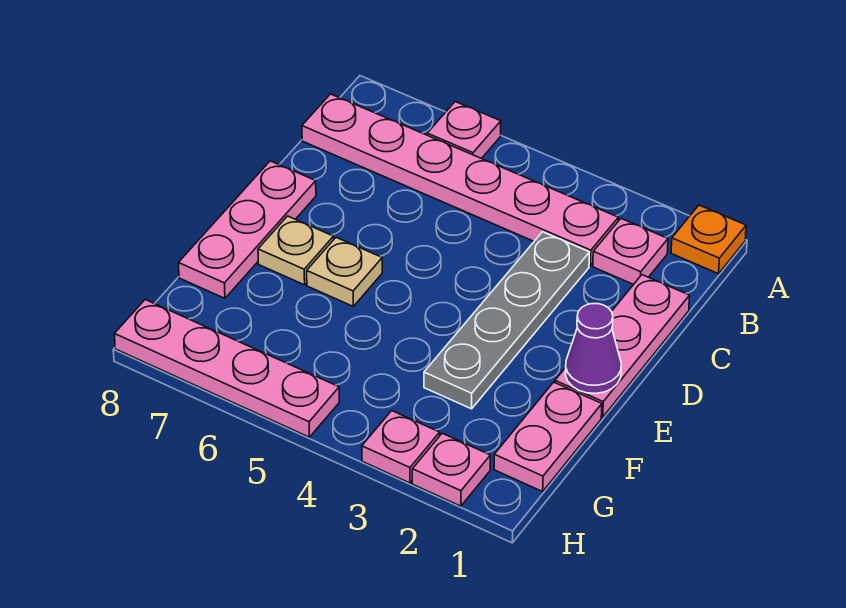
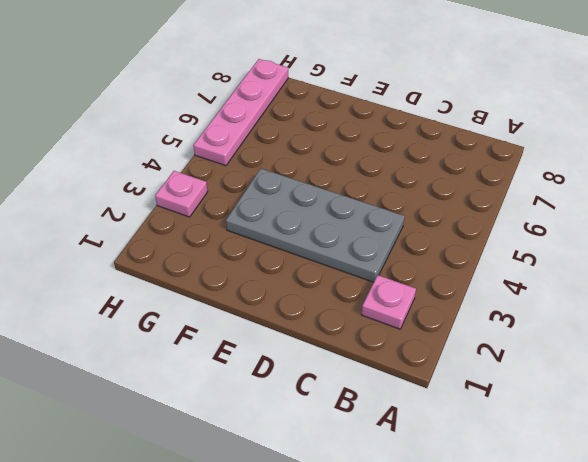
grey plate C3:F4 level 1 -> grey plate C3:F3 level 1
none -> orange plate A1 level 1
none -> pink plate A6 level 1
none -> pink plate B3:B8 level 1

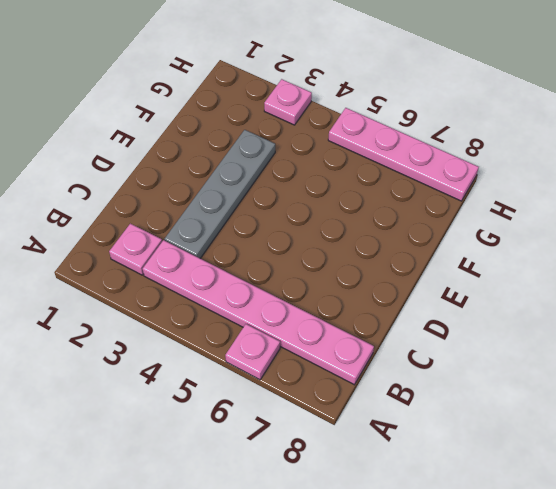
none -> orange plate A1 level 1
none -> pink plate C1:E1 level 1
none -> pink plate D8:F8 level 1

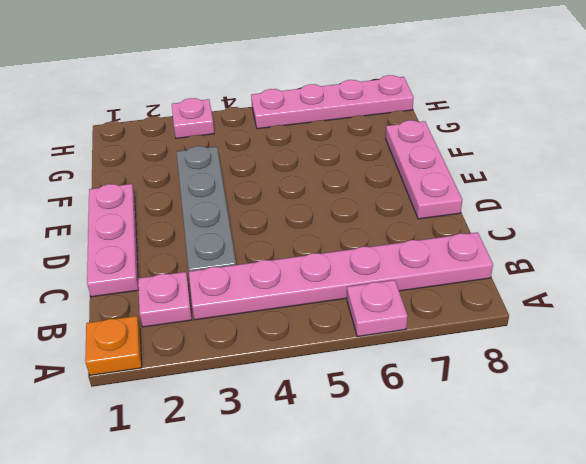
none -> tan plate E6 level 1
none -> tan plate E7 level 1
none -> pink plate F1:G1 level 1

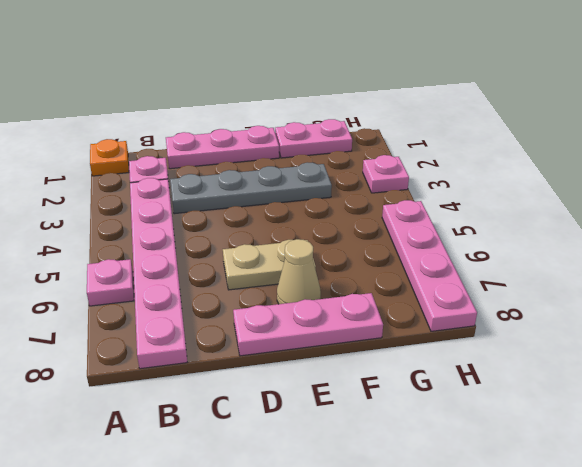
tan plate D6:E6 level 1 -> tan plate E6 level 1
tan cone E7 level 1 -> tan plate E7 level 1
none -> pink plate H2 level 1
none -> purple cone E1 level 2

